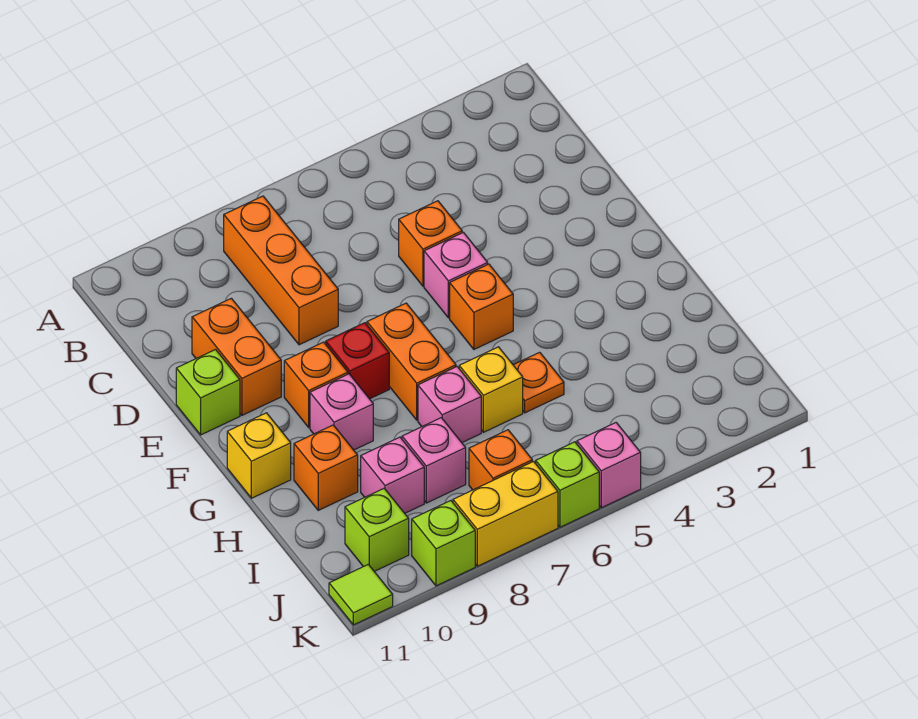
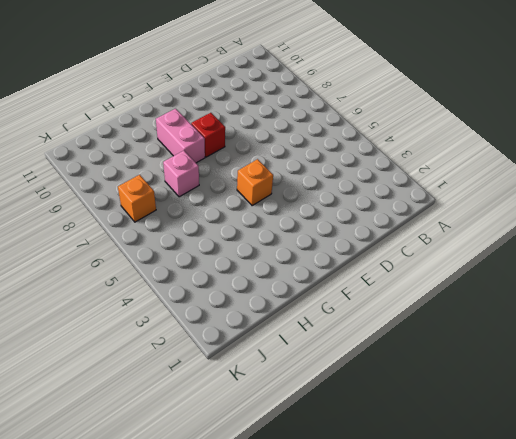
pink brick G8:G9 level 1 -> pink brick G9 level 1
none -> orange brick B8:D8 level 1
none -> orange brick D5 level 1
none -> orange brick D10:E10 level 1

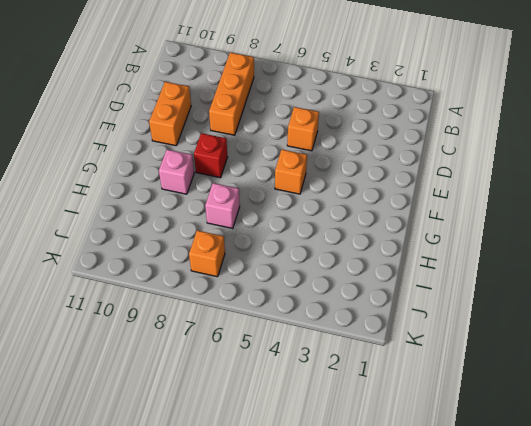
none -> pink brick E5 level 1
none -> lime brick E11 level 1
none -> orange brick F7:G7 level 1

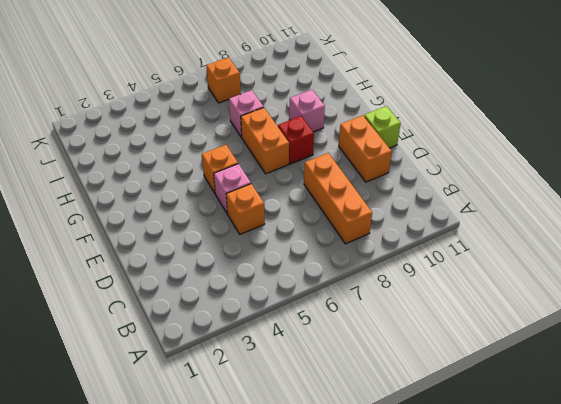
none -> orange brick F9 level 1
none -> yellow brick G11 level 1
none -> orange plate H5 level 1

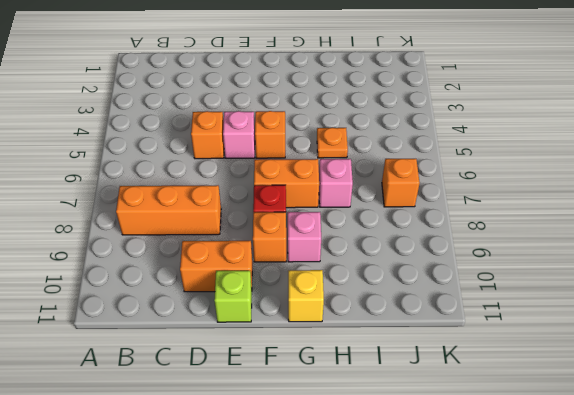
none -> yellow brick H6 level 1
none -> orange brick H10 level 1
none -> pink brick I8 level 1

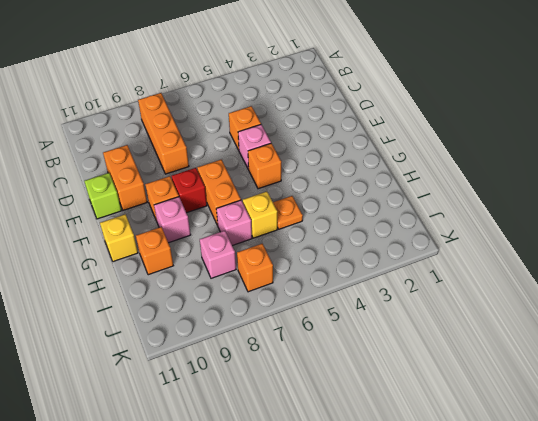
none -> pink brick I9 level 1
none -> lime brick J10 level 1
none -> pink brick K5 level 1

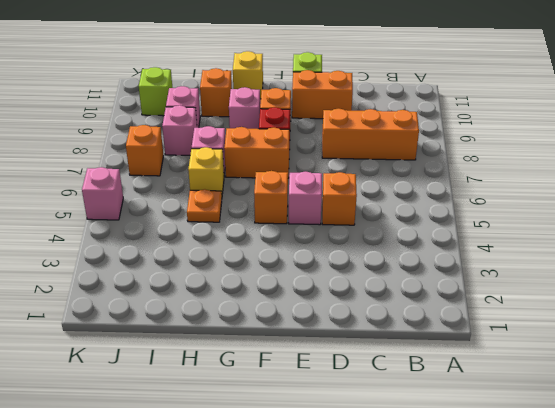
none -> lime brick K6 level 1
none -> yellow brick K7:K8 level 1
none -> lime brick K9 level 1

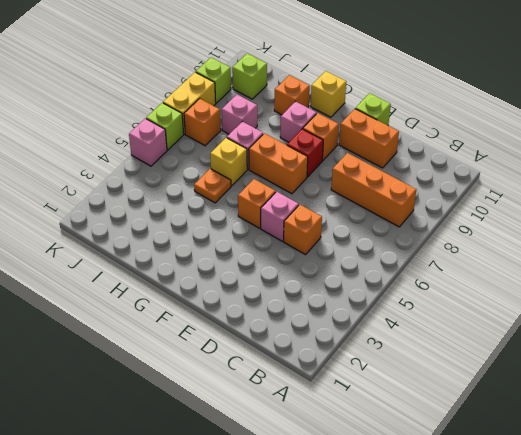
none -> pink brick I9 level 1
none -> lime tile K11 level 1

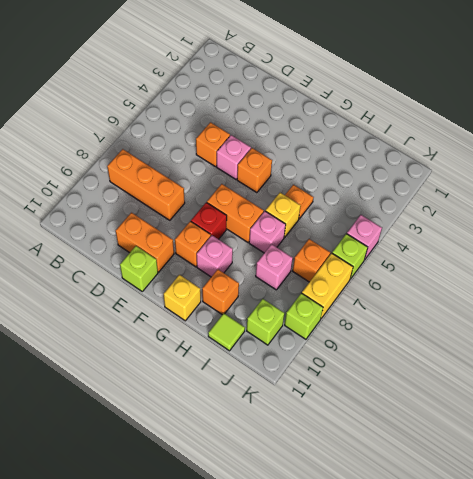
lime tile I11 level 1 -> lime tile K11 level 1
none -> pink brick I9 level 1

